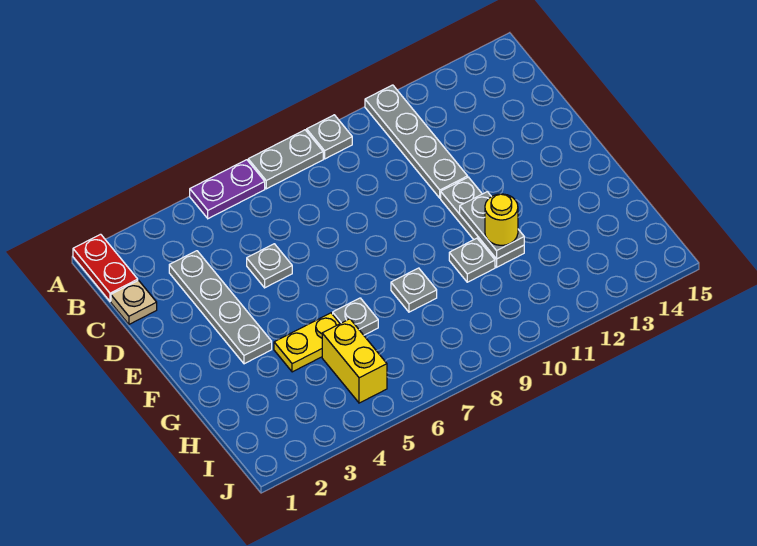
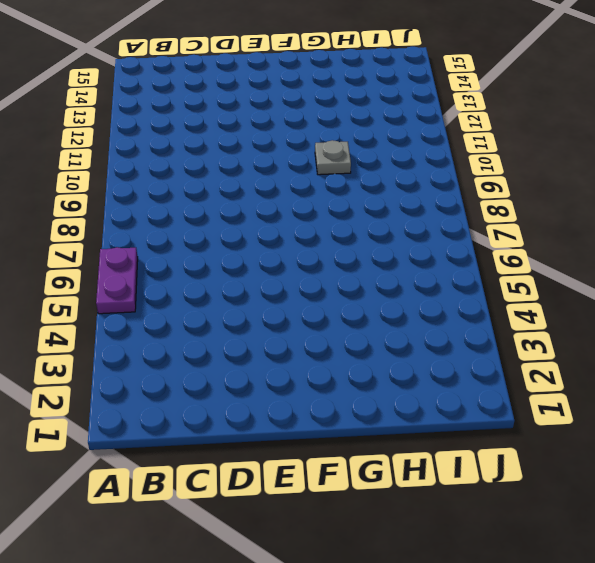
none -> red plate A1:B1 level 1
none -> grey plate A7:A8 level 1
none -> grey plate A9 level 1

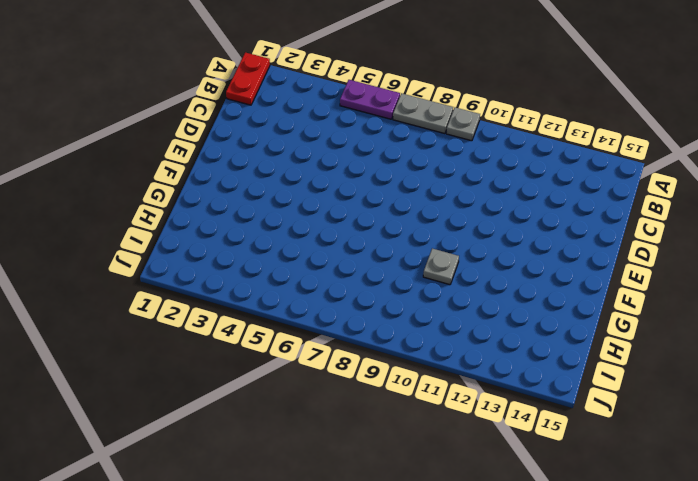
none -> grey plate A11:D11 level 1
none -> tan plate C1 level 1
none -> grey plate C3:F3 level 1

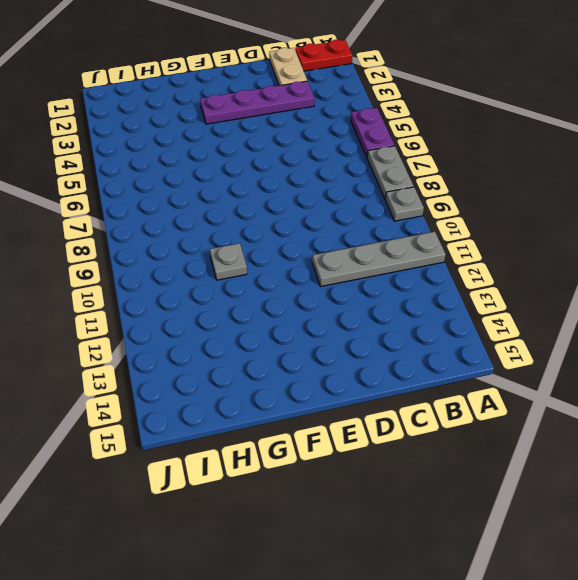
tan plate C1:C2 level 1 -> tan plate C1 level 1
purple plate C3:F3 level 1 -> grey plate C3:F3 level 1
none -> grey plate D5 level 1
none -> grey plate E11:G11 level 1
none -> yellow plate G4:G5 level 1

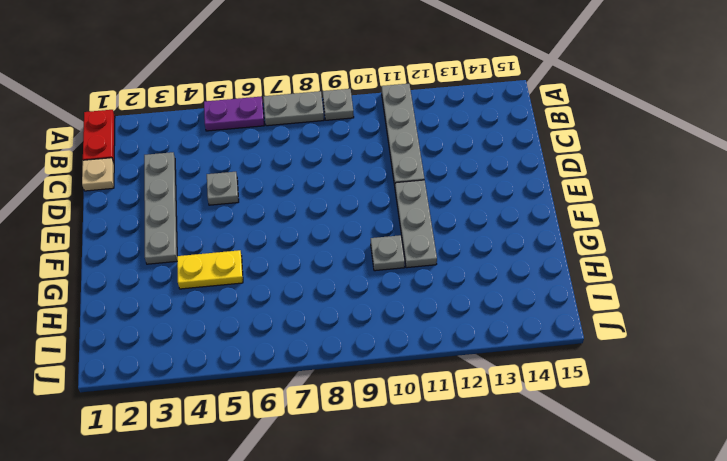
none -> grey plate G6 level 1
none -> grey plate G8 level 1
none -> yellow brick H5:I5 level 1

